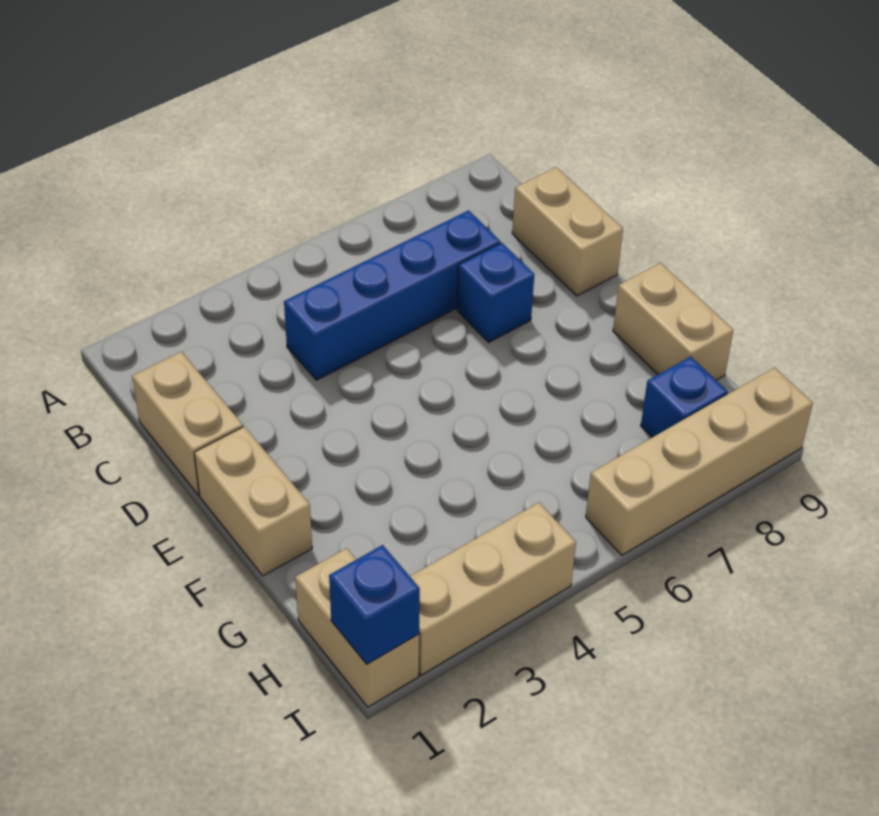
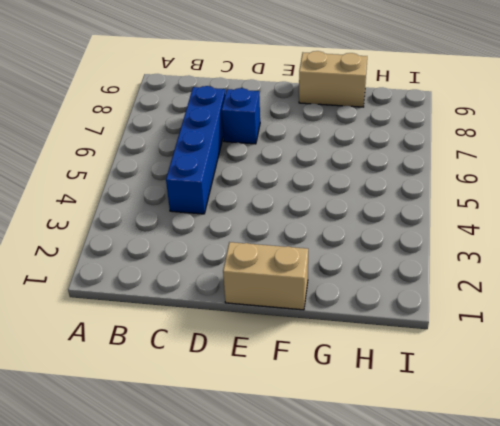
none -> tan brick C1:D1 level 1
none -> tan brick C9:D9 level 1

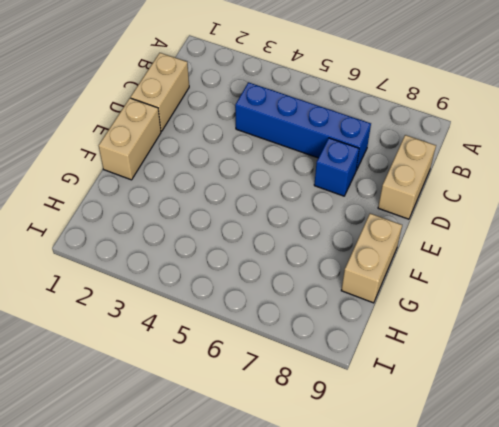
none -> tan brick H1:I1 level 1
none -> blue brick H8 level 1

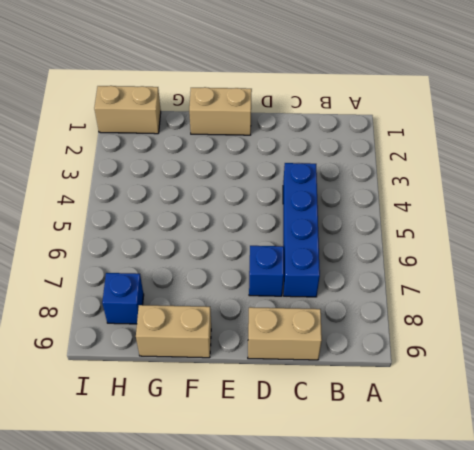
none -> tan brick C1:D1 level 1
none -> tan brick I2:I4 level 1

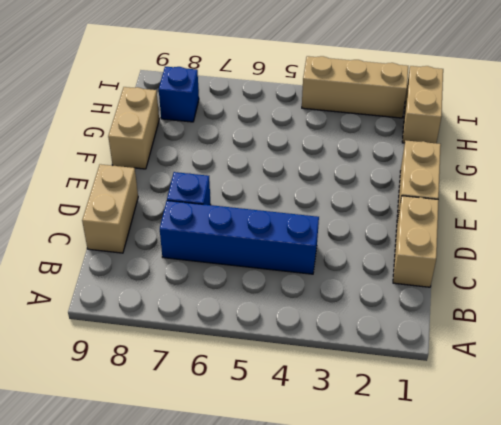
none -> tan brick I6:I9 level 1
none -> blue brick I1 level 2

